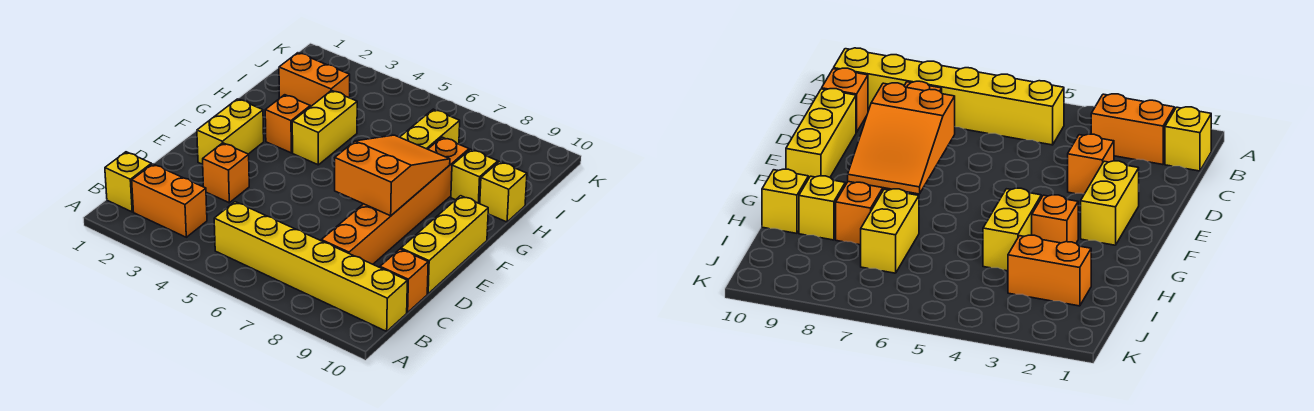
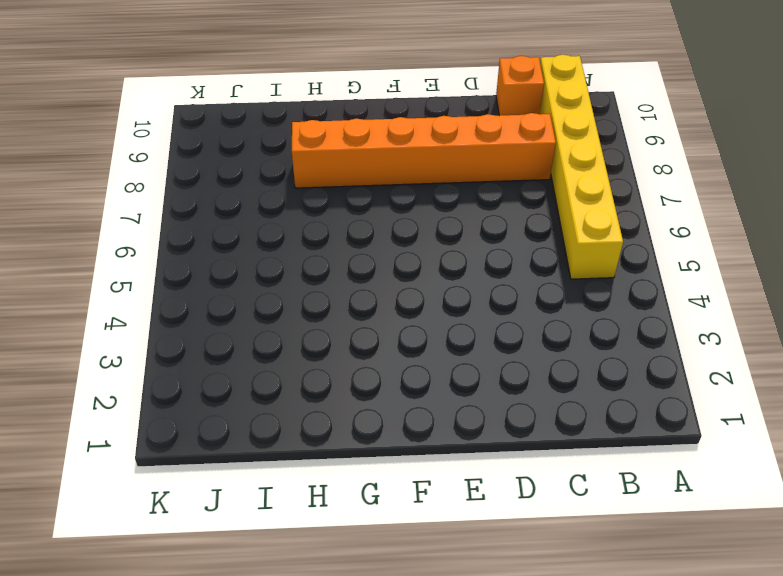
none -> yellow brick B1 level 1
none -> orange brick B2:B3 level 1
none -> orange brick D3 level 1

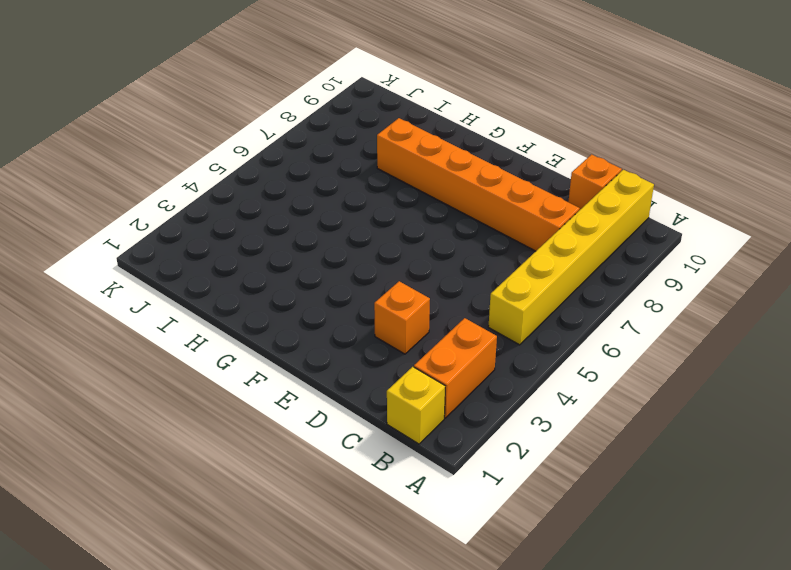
none -> yellow brick D10:F10 level 1
none -> yellow brick E2:F2 level 1
none -> orange brick G3 level 1

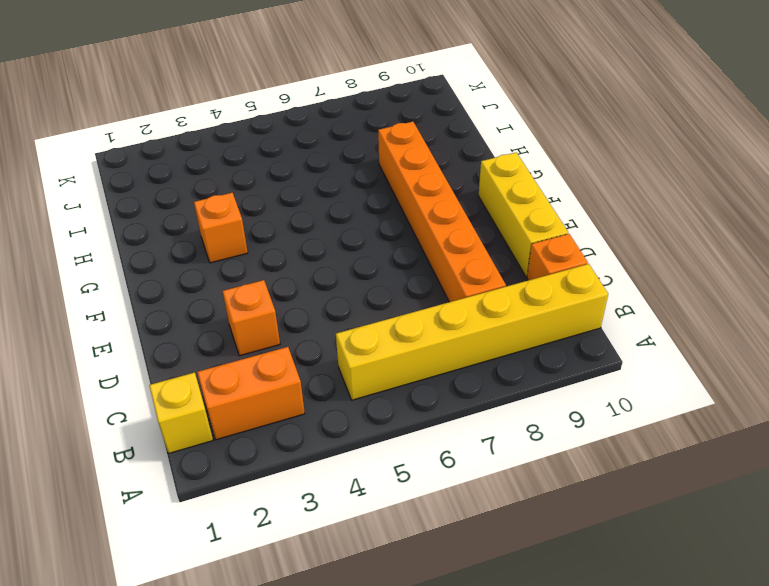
none -> yellow brick E2:F2 level 1
none -> yellow brick G4:H4 level 1
none -> yellow brick H7:I7 level 1

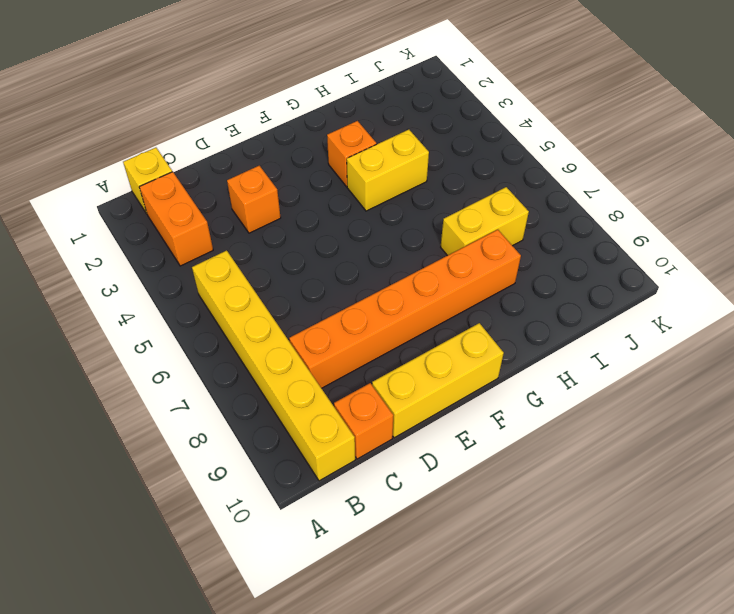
none -> yellow brick E2:F2 level 1
none -> yellow brick H9 level 1
none -> yellow brick H10 level 1

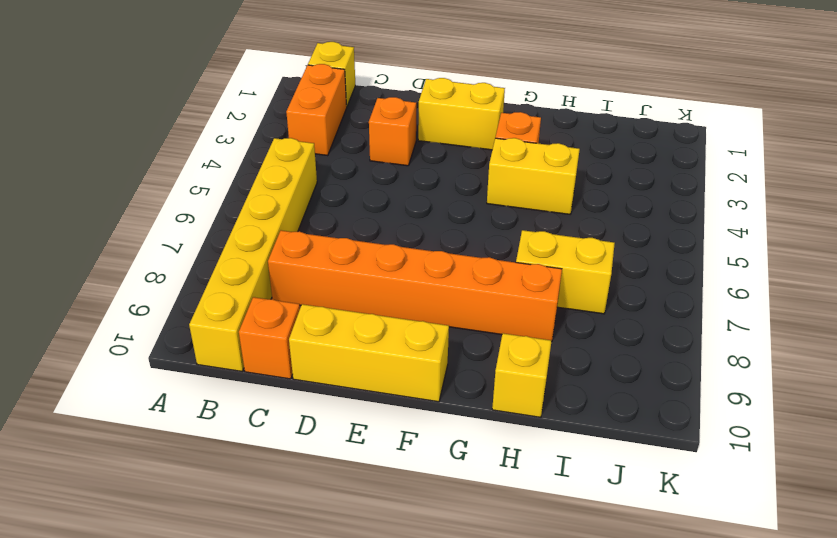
none -> yellow brick H9 level 1
none -> orange brick I2:I3 level 1
none -> orange slope E7:G8 level 2 top E

